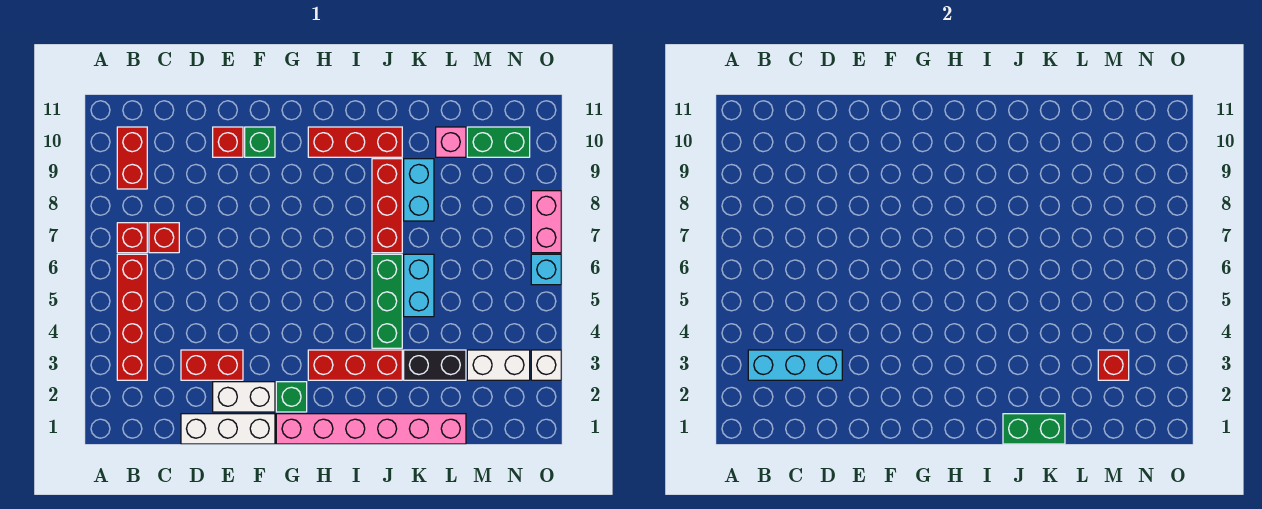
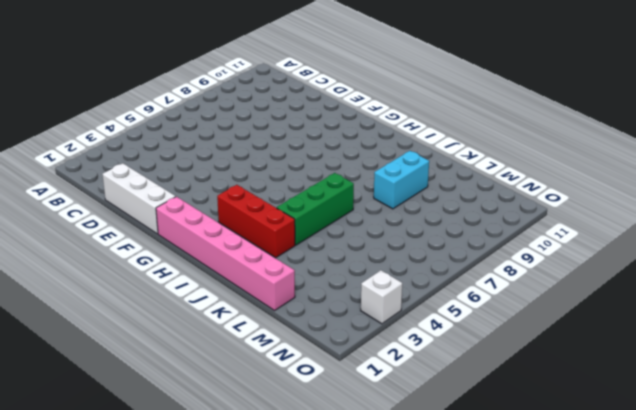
none -> red brick B3:B6 level 1
none -> red brick B7 level 1
none -> red brick B9:B10 level 1

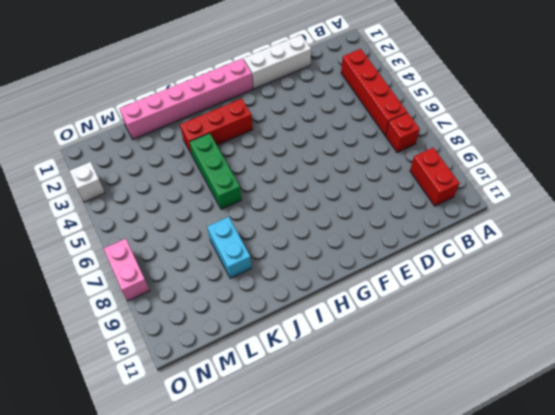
none -> red brick C7 level 1
none -> red brick D3:E3 level 1
none -> white brick E2:F2 level 1

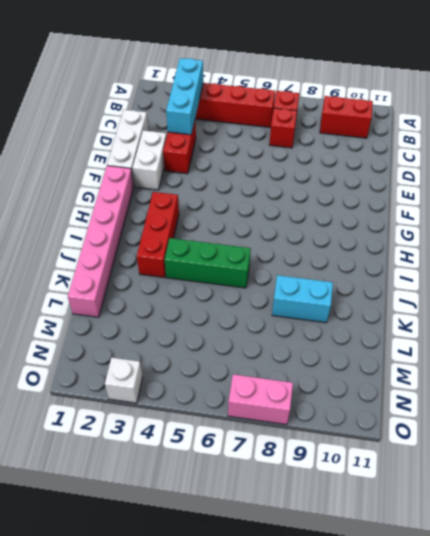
none -> red brick E10 level 1
none -> green brick F10 level 1
none -> green brick G2 level 1

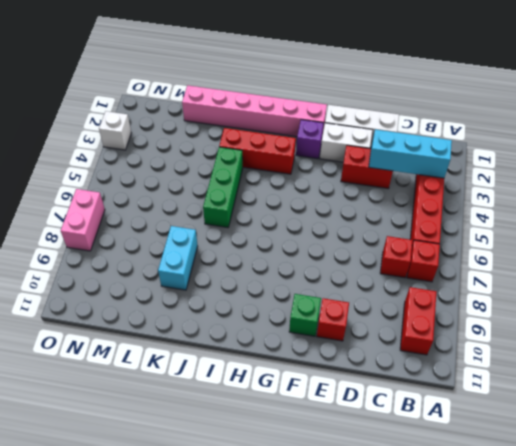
purple brick G2 level 1 -> green brick G2 level 1
none -> red brick H10:J10 level 1
none -> red brick J7:J9 level 1
none -> black brick K3:L3 level 1

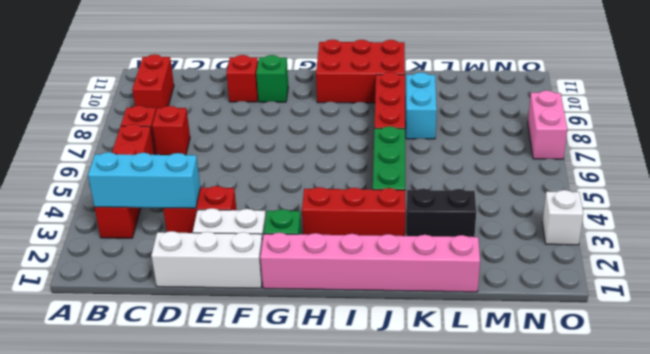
red brick H10:J11 level 1 -> red brick H10:J10 level 1
none -> cyan brick K5:K6 level 1
none -> pink brick L10 level 1
none -> white brick M3:N3 level 1

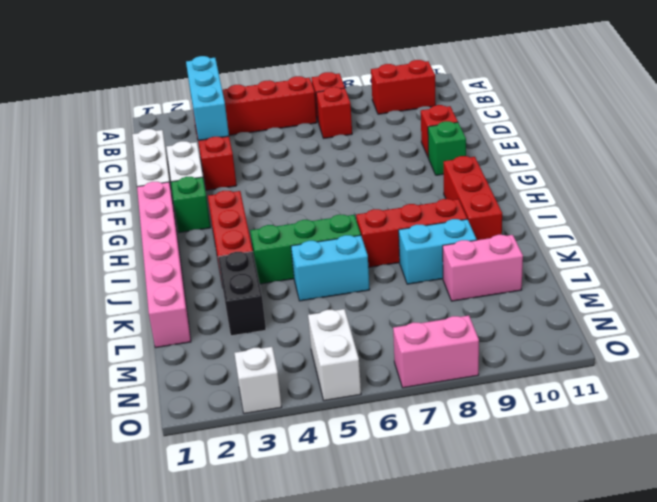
pink brick L9:L10 level 1 -> pink brick L10 level 1
white brick N5:O5 level 1 -> white brick M3:N3 level 1
none -> green brick M10:N10 level 1
none -> cyan brick O6 level 1
none -> green brick J1:K1 level 2

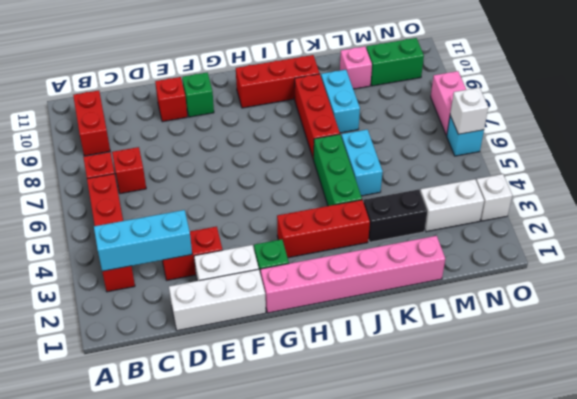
white brick O6 level 2 -> none
none -> green brick J1:K1 level 2
none -> red brick M3 level 2

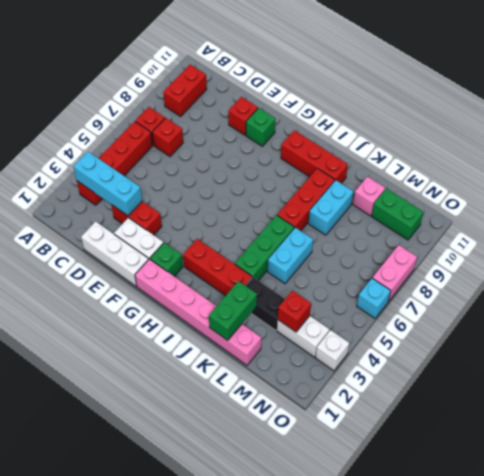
green brick K1:K2 level 2 -> green brick J1:K1 level 2

